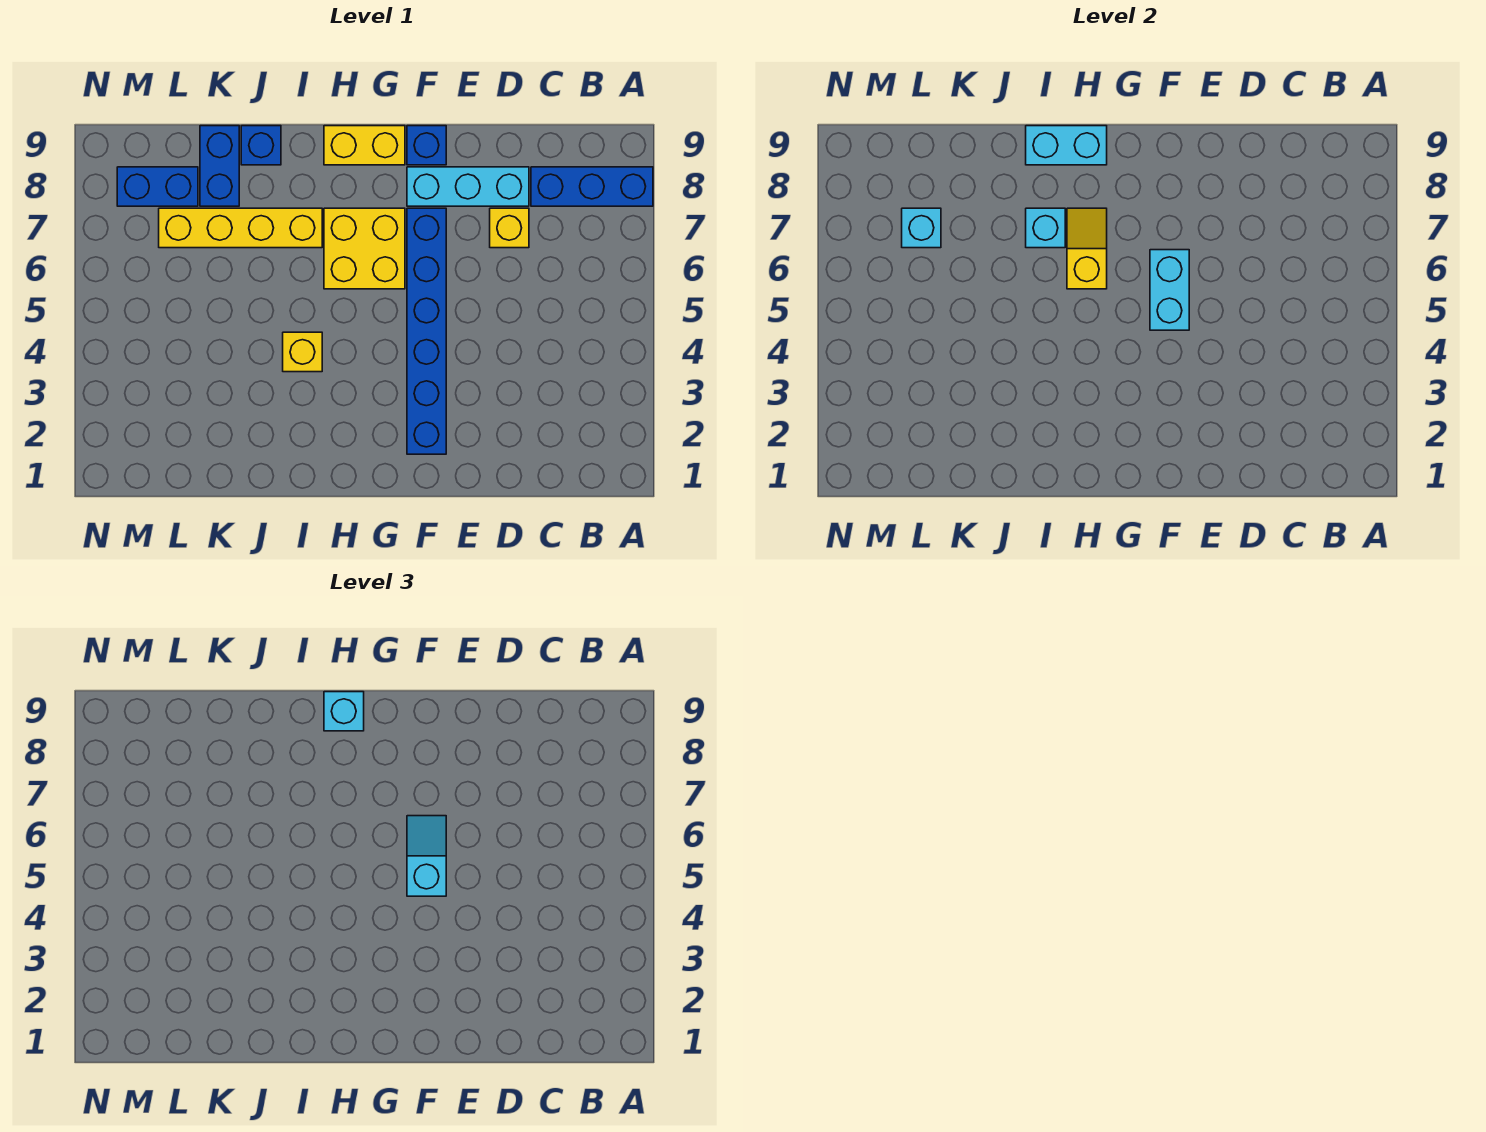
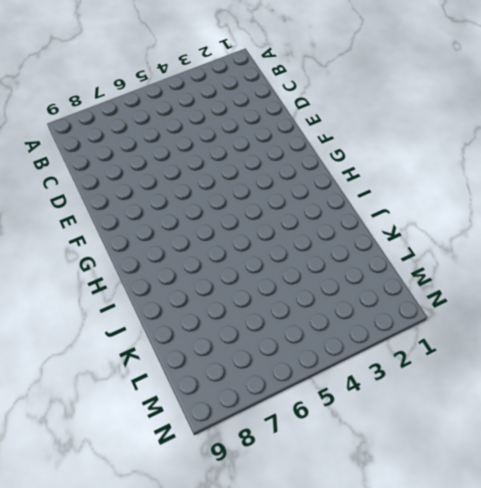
none -> blue brick A8:C8 level 1
none -> yellow brick D7 level 1
none -> cyan brick D8:F8 level 1

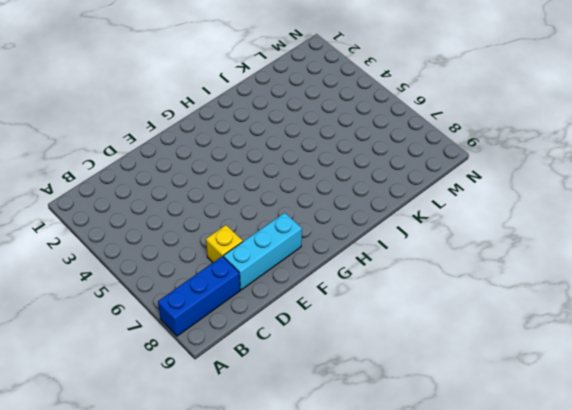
none -> blue brick F2:F7 level 1
none -> blue brick F9 level 1
none -> yellow brick G6:H7 level 1

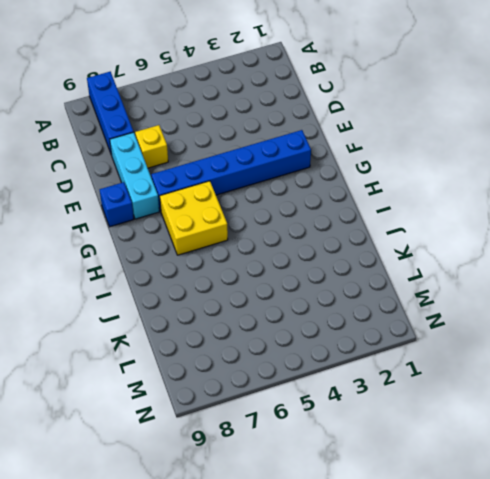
none -> yellow brick G9:H9 level 1
none -> yellow brick I4 level 1
none -> yellow brick I7:L7 level 1

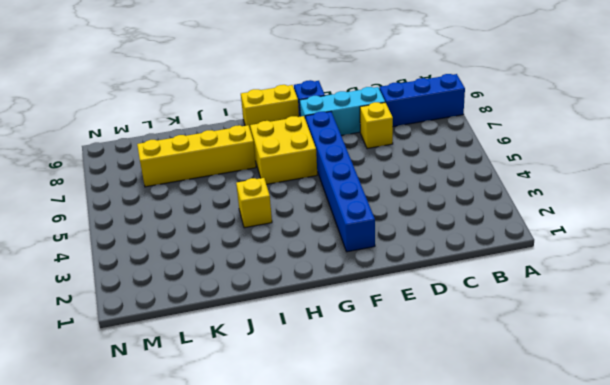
none -> blue brick J9 level 1
none -> blue brick K8:K9 level 1
none -> blue brick L8:M8 level 1

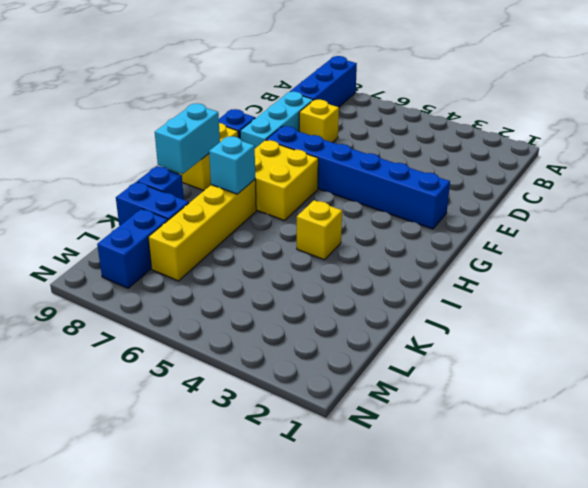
none -> cyan brick F5:F6 level 2
none -> yellow slope H6:H7 level 2 top 6
none -> cyan brick L7 level 2

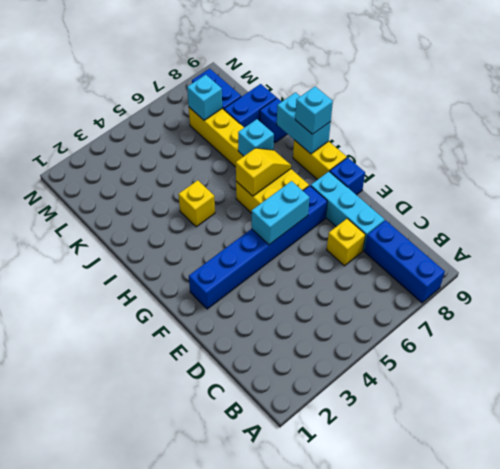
none -> cyan slope F5:F6 level 3 top 5

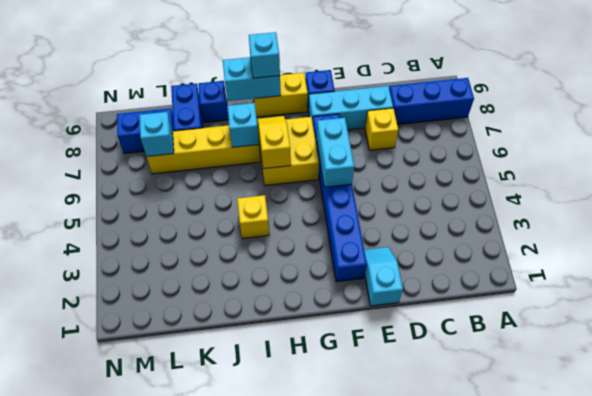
cyan slope E1:E2 level 1 top 1 -> cyan slope F5:F6 level 3 top 5

